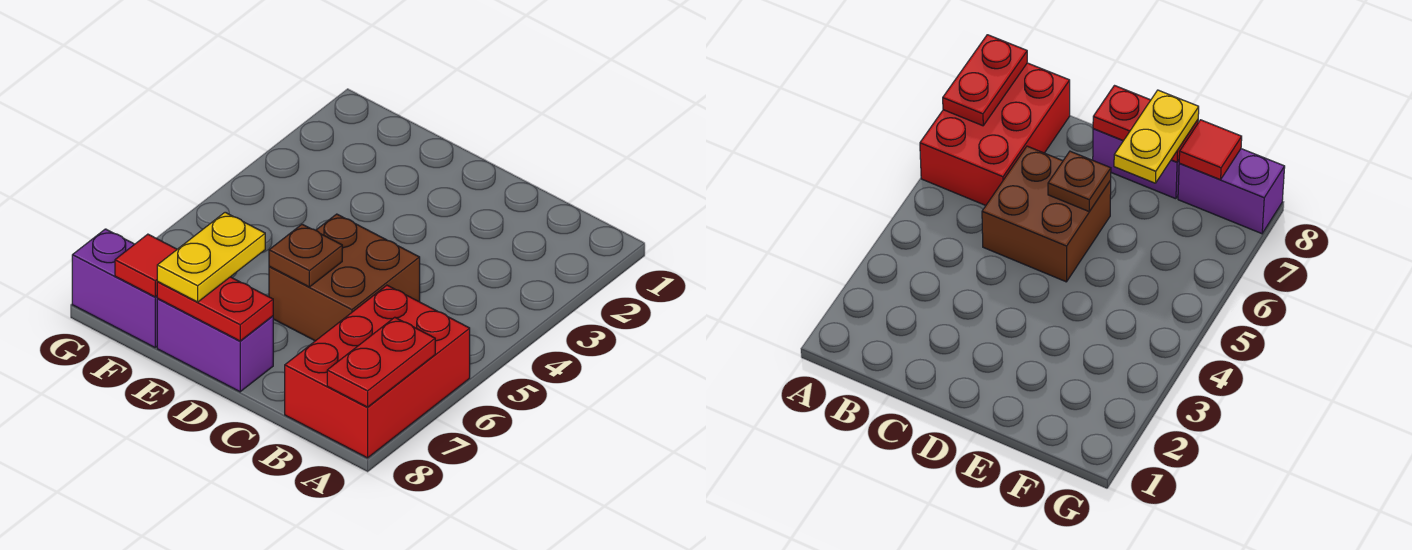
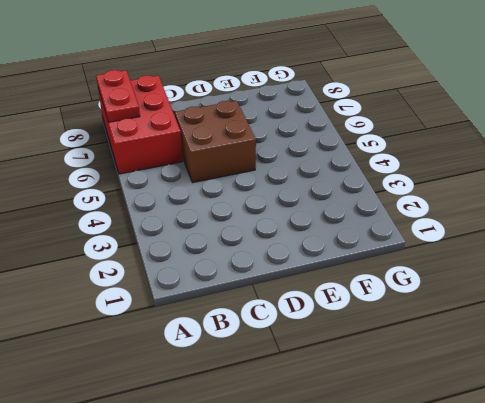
none -> purple brick D8:E8 level 1
none -> purple brick F8:G8 level 1

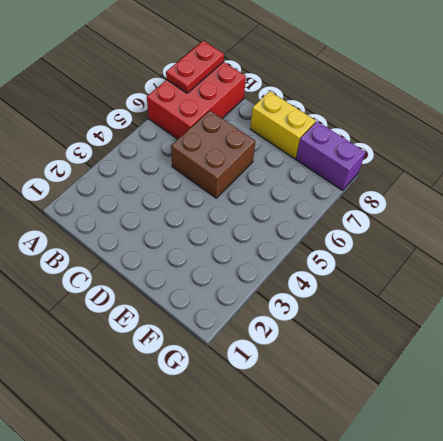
yellow brick D8:E8 level 1 -> purple brick D8:E8 level 1
none -> brown plate D6 level 2
none -> red plate D8:E8 level 2

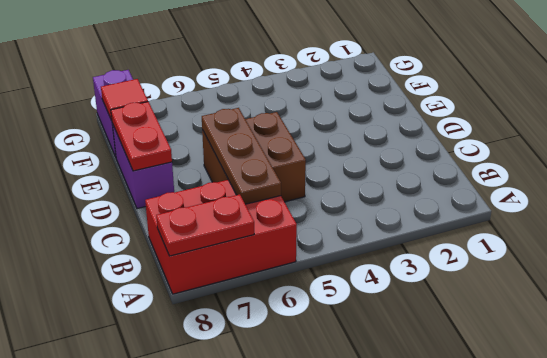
brown plate B6:D6 level 2 -> brown plate D6 level 2
none -> yellow plate E7:E8 level 3

